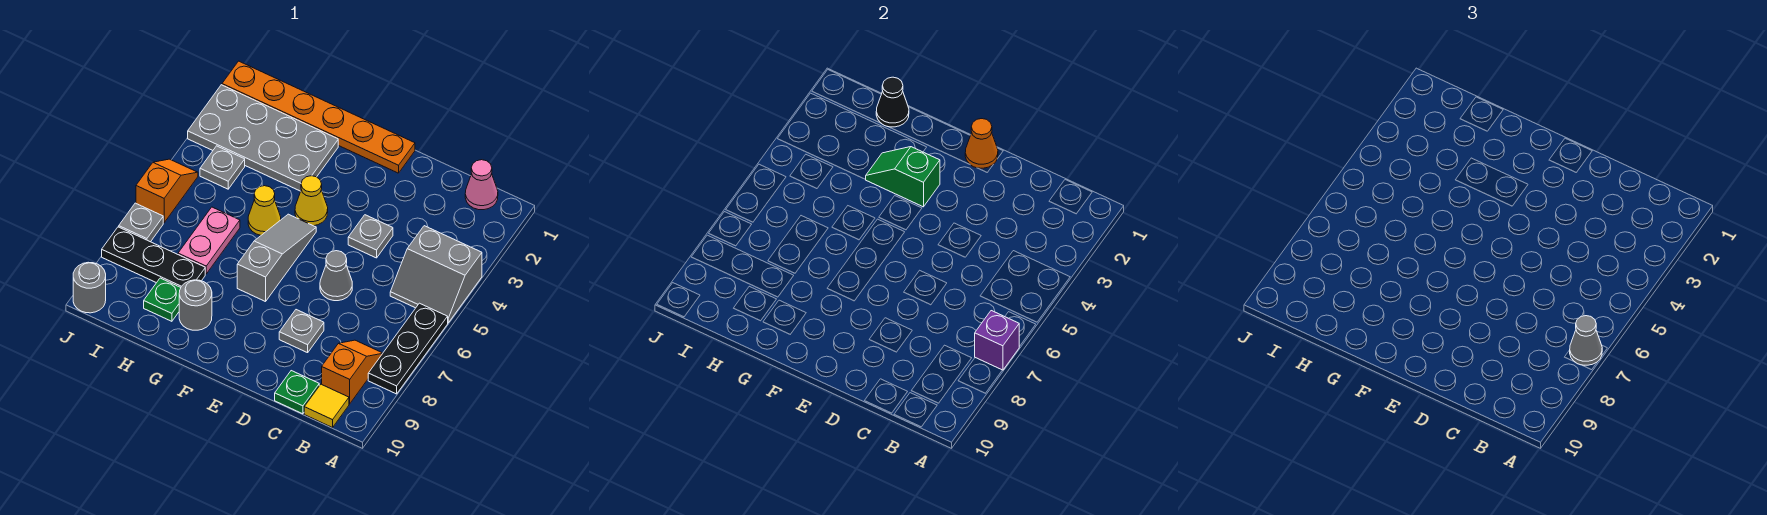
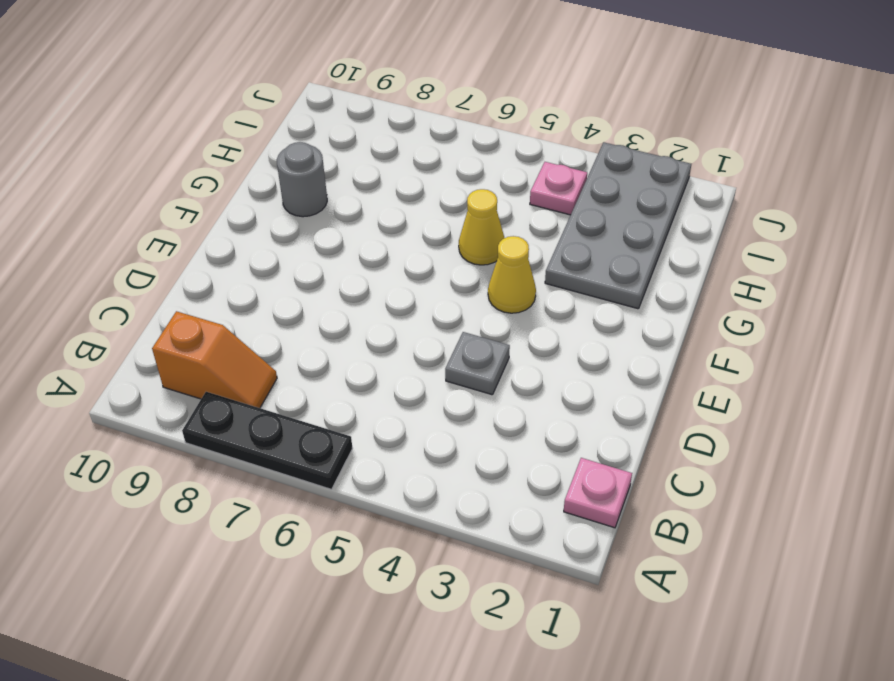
pink plate B1 level 1 -> pink cone B1 level 1
pink plate I4 level 1 -> grey plate I4 level 1
none -> grey slope A4:B5 level 1 top 4
none -> yellow tile B10 level 1
none -> green plate C10 level 1

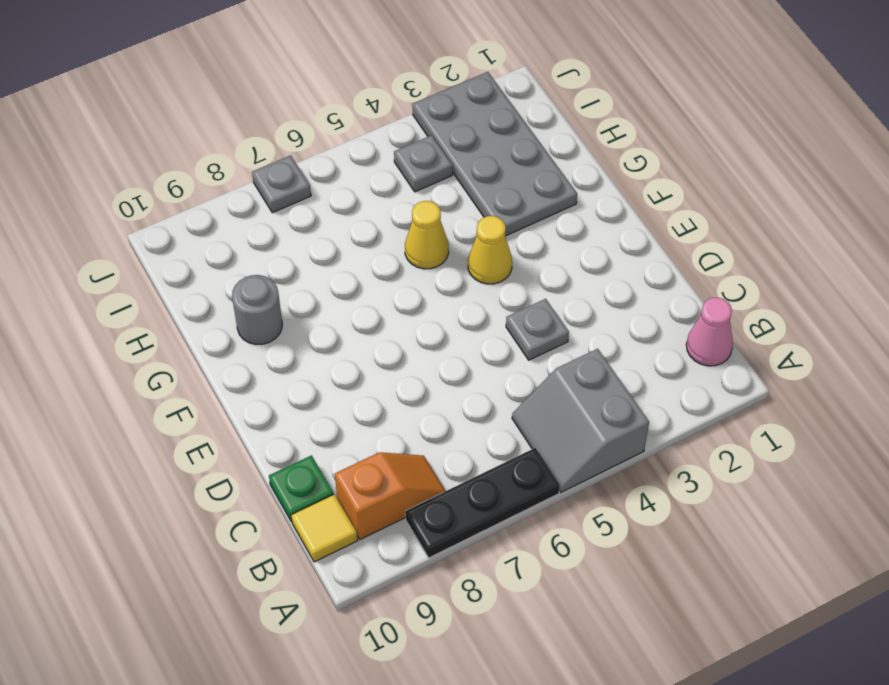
none -> grey cone D6 level 1
none -> grey plate D8 level 1
none -> orange plate E1:J1 level 1

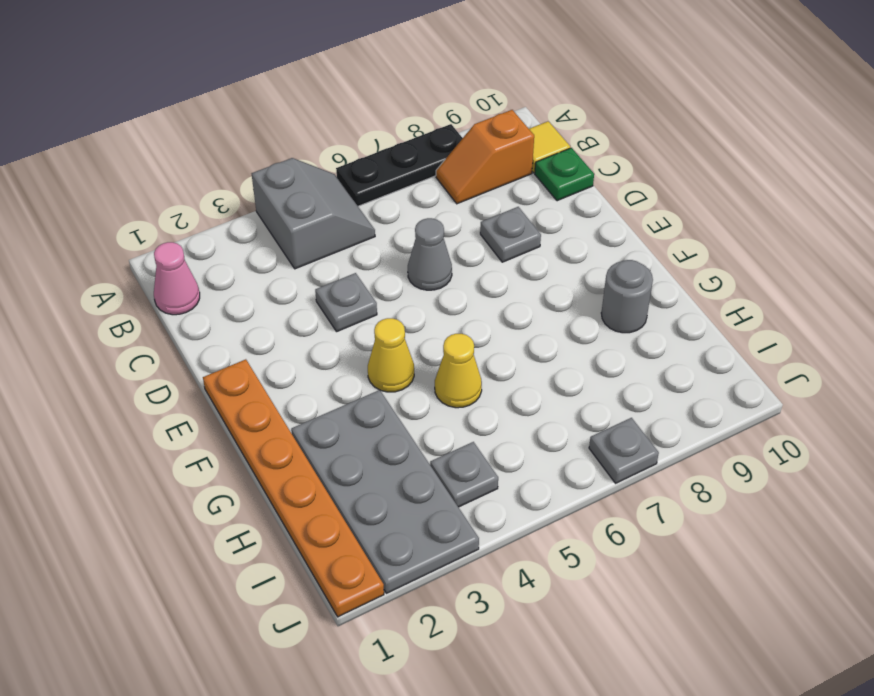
none -> grey slope F5:F7 level 1 top 7
none -> pink plate H6:H7 level 1
none -> black plate H8:J8 level 1

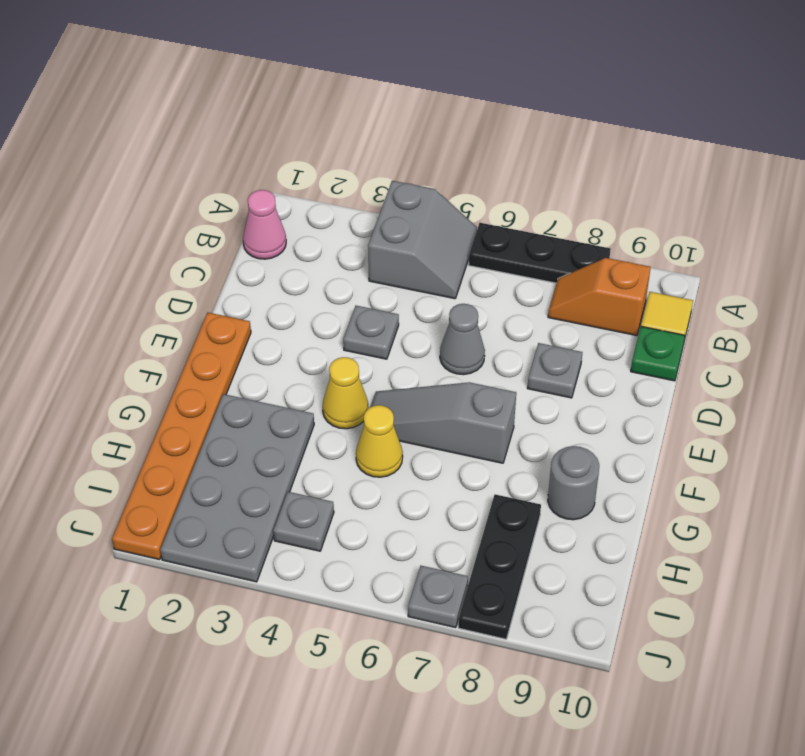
none -> pink plate H6:H7 level 1
none -> green plate H9 level 1
none -> orange slope J5:J6 level 1 top 6

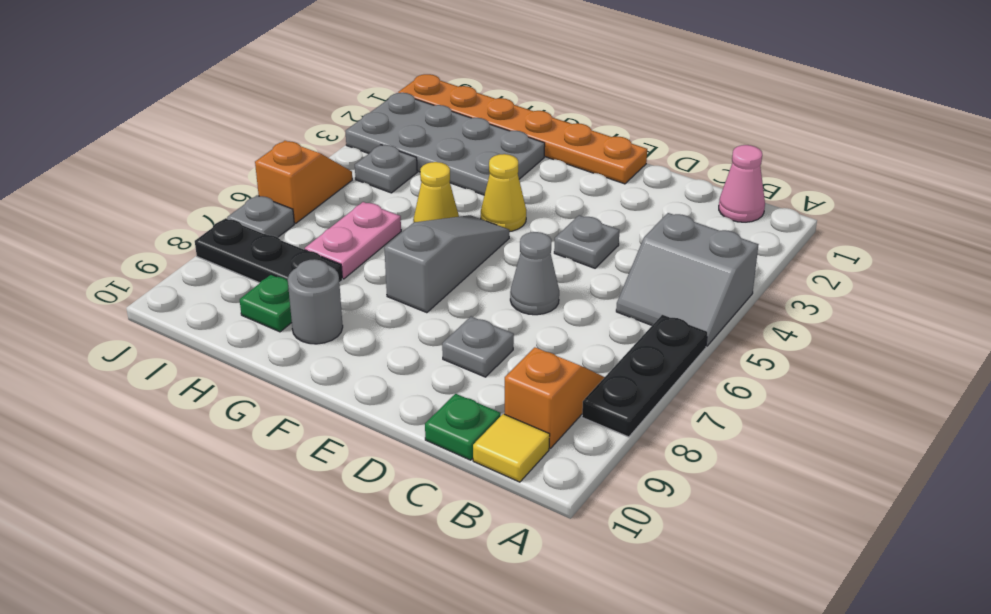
none -> grey round brick J10 level 1
none -> purple brick A7 level 2
none -> orange cone E1 level 2

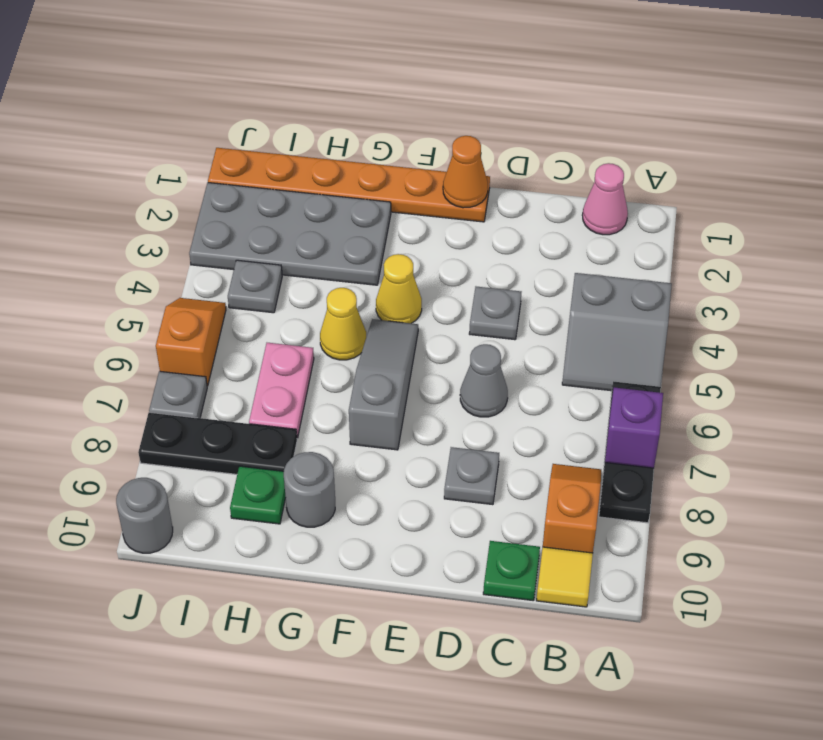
none -> green slope F3:G3 level 2 top F
none -> black cone H1 level 2
none -> grey cone A7 level 3

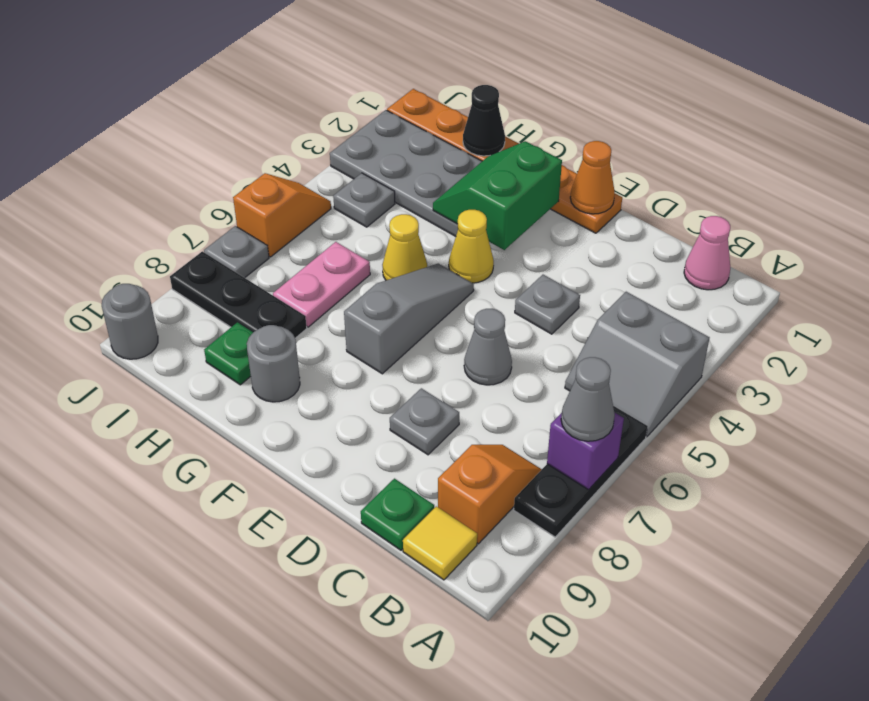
green slope F2:G3 level 2 top F -> green slope F3:G3 level 2 top F

